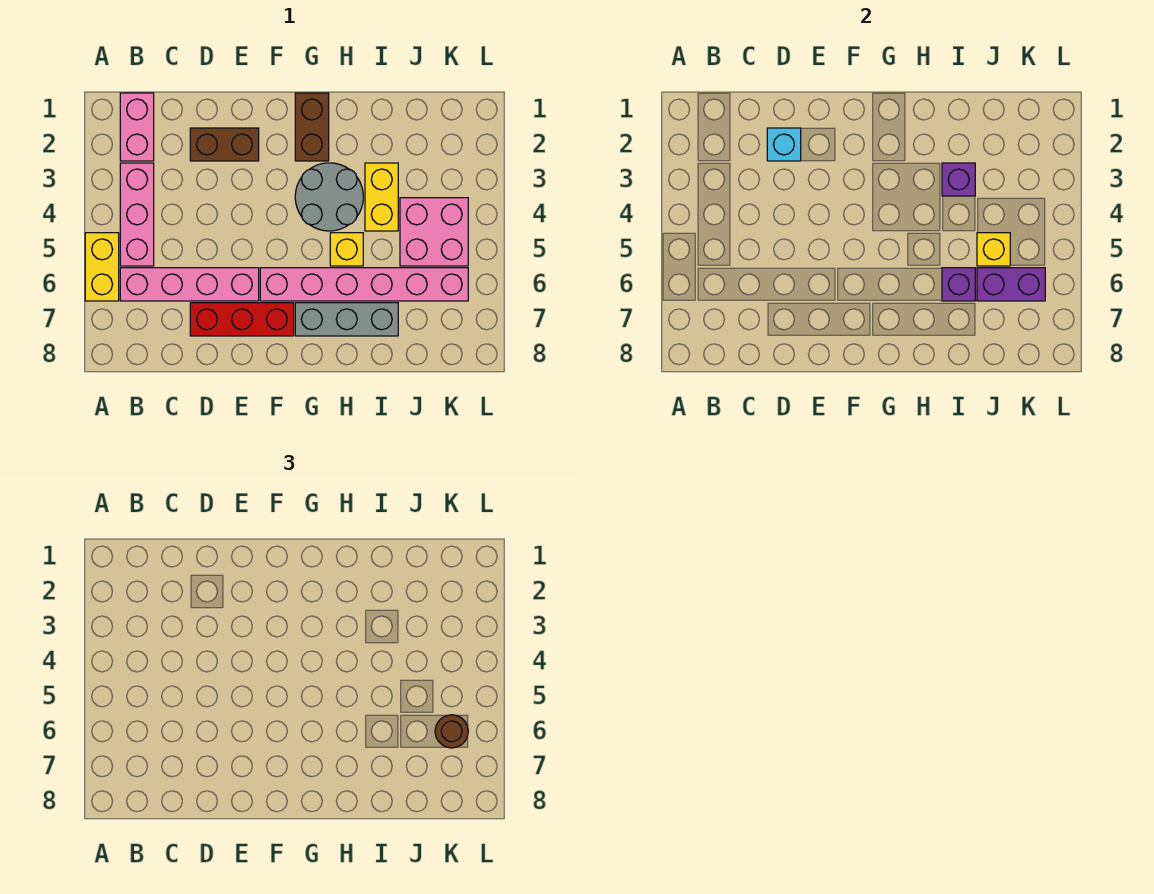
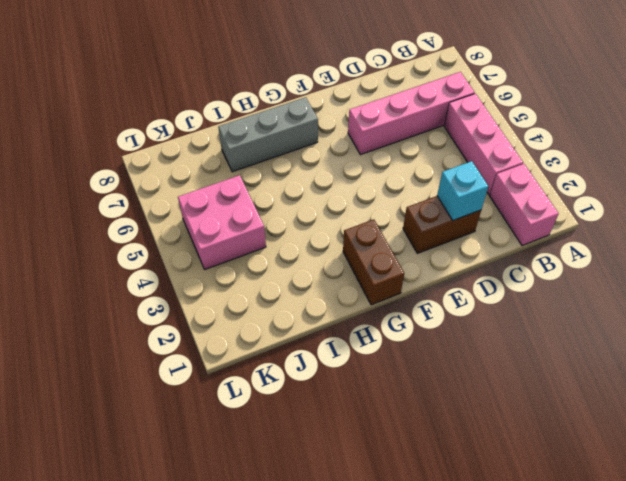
none -> yellow brick A5:A6 level 1
none -> red brick D7:F7 level 1
none -> pink brick F6:K6 level 1

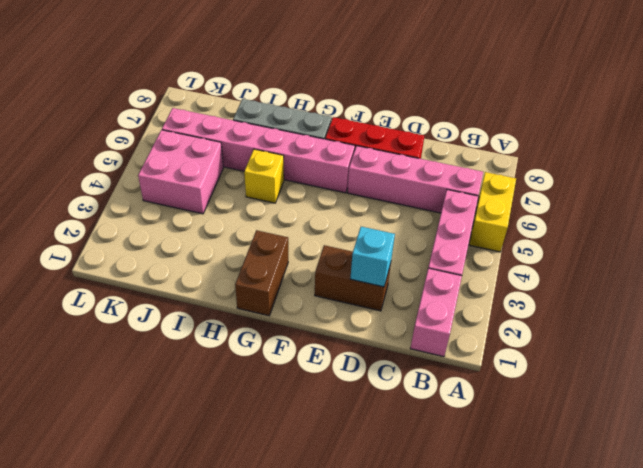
none -> grey round brick G3:H4 level 1
none -> yellow brick I3:I4 level 1
none -> purple brick I3 level 2

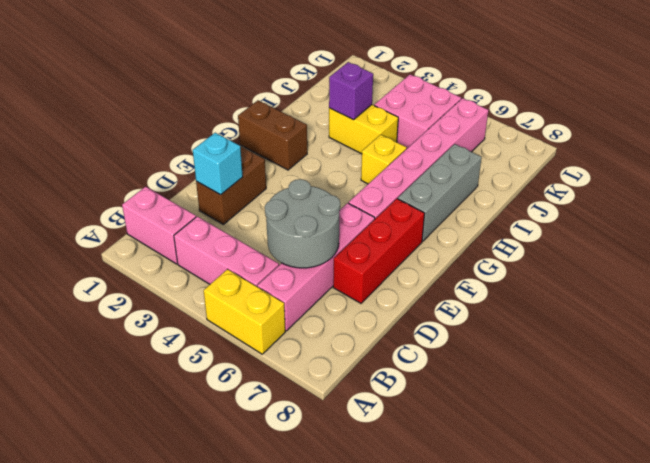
grey round brick C5:D6 level 2 -> grey round brick G3:H4 level 1
none -> purple brick I6 level 2
none -> yellow brick J5 level 2
none -> purple brick J6:K6 level 2

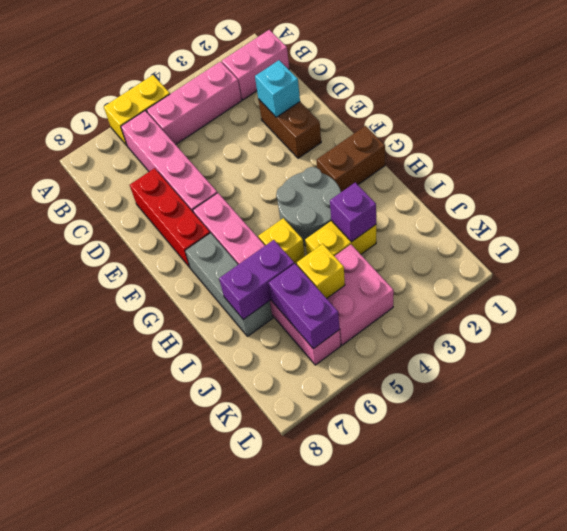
purple brick I6:I7 level 2 -> purple brick I6 level 2
none -> brown round brick K6 level 3

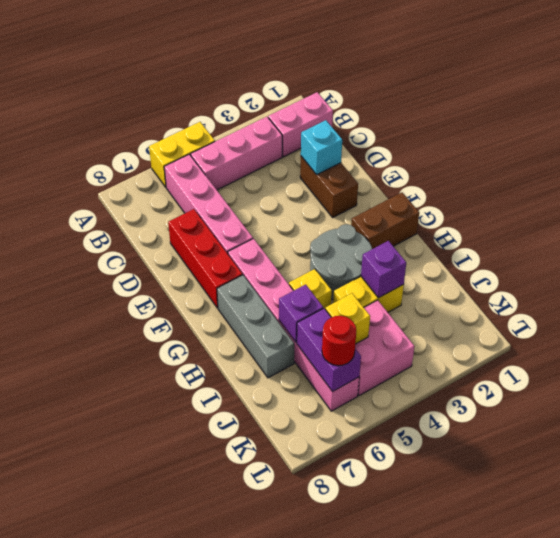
red round brick K6 level 3 -> brown round brick K6 level 3

